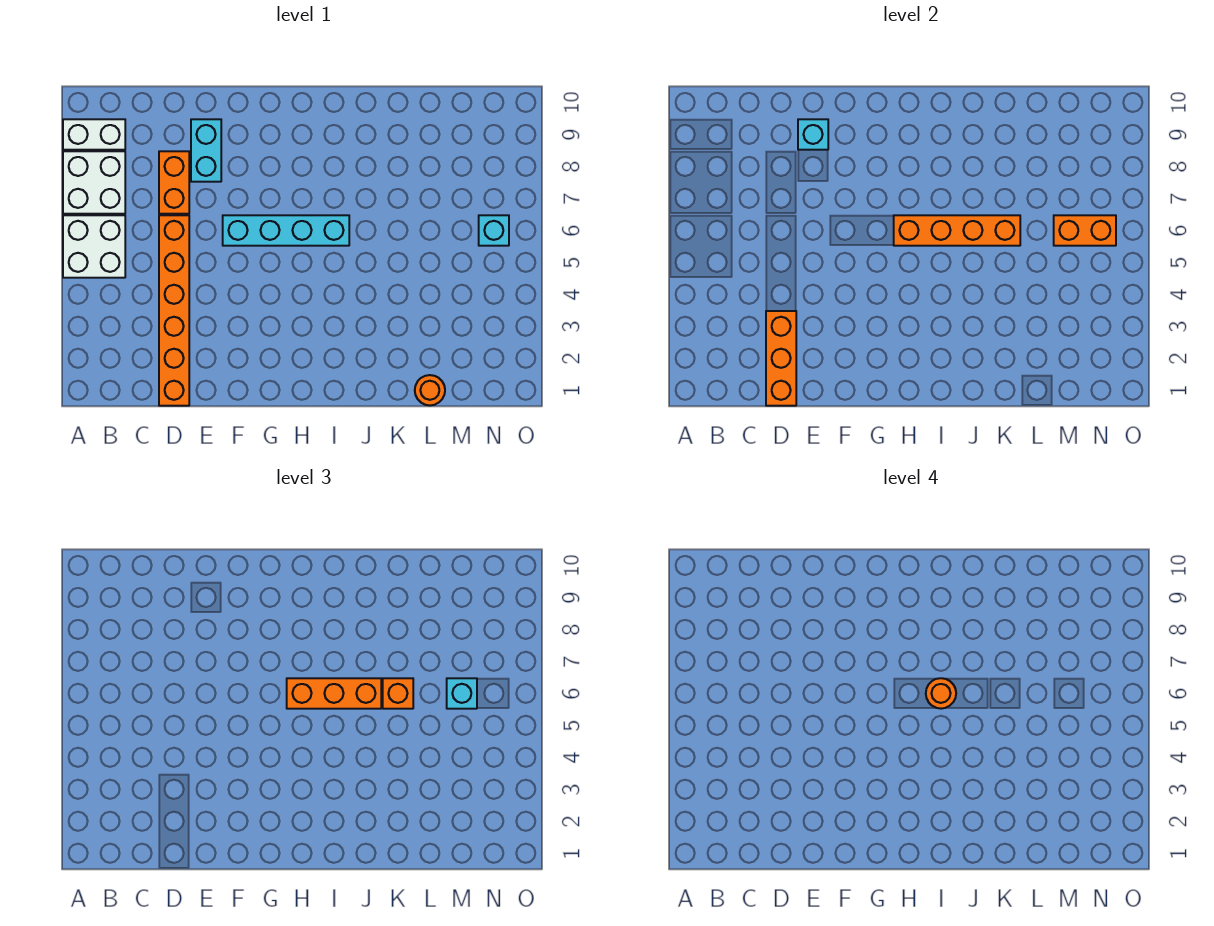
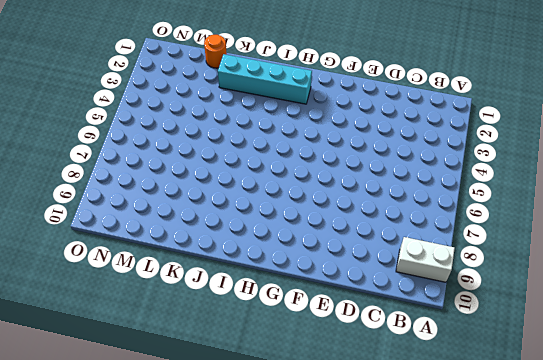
cyan brick H2:K2 level 1 -> cyan brick F6:I6 level 1
none -> white brick A5:B6 level 1
none -> white brick A7:B8 level 1
none -> orange brick D1:D6 level 1

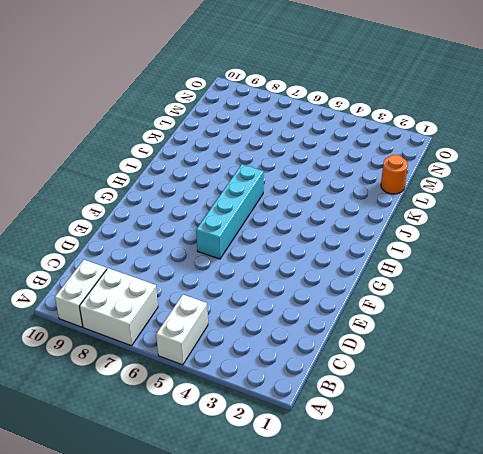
white brick A5:B5 level 1 -> white brick A5:B6 level 1
none -> orange brick D1:D6 level 1
none -> orange brick D7:D8 level 1
none -> cyan brick E8:E9 level 1

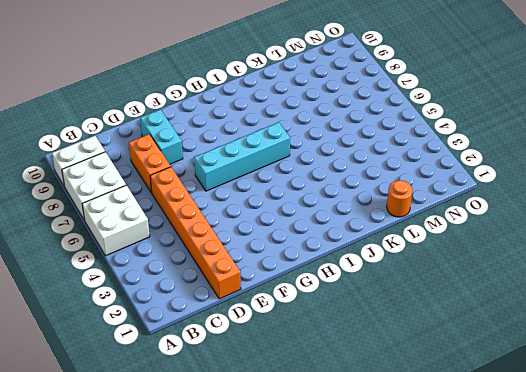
none -> cyan brick N6 level 1
none -> orange brick D1:D3 level 2
none -> cyan brick E9 level 2

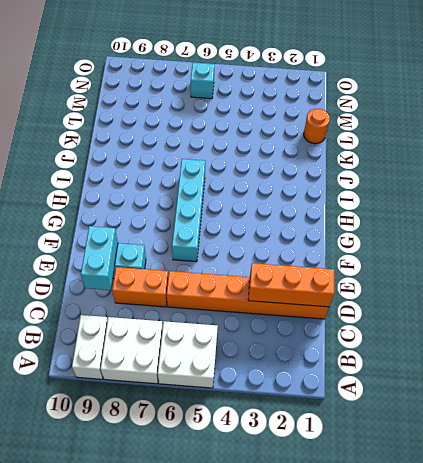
cyan brick D9:E9 level 2 -> cyan brick E9 level 2
none -> orange brick H6:K6 level 2
none -> orange brick M6:N6 level 2
none -> orange brick H6:J6 level 3

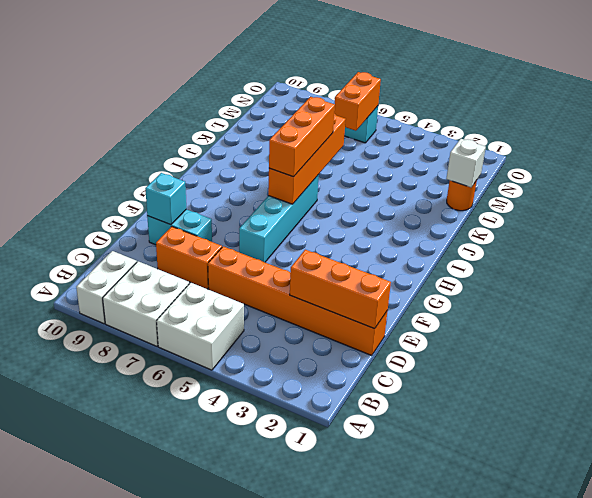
white brick L1 level 2 -> none
none -> orange brick K6 level 3
none -> cyan brick M6 level 3
none -> orange round brick I6 level 4

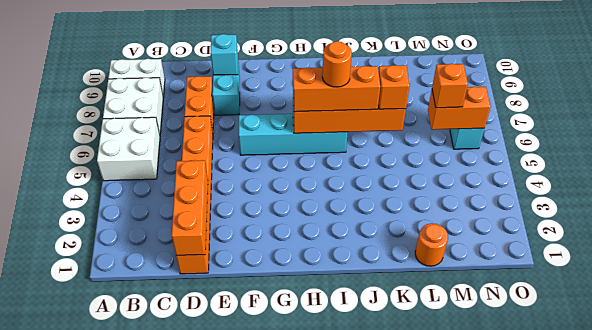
orange brick M6 level 3 -> cyan brick M6 level 3

